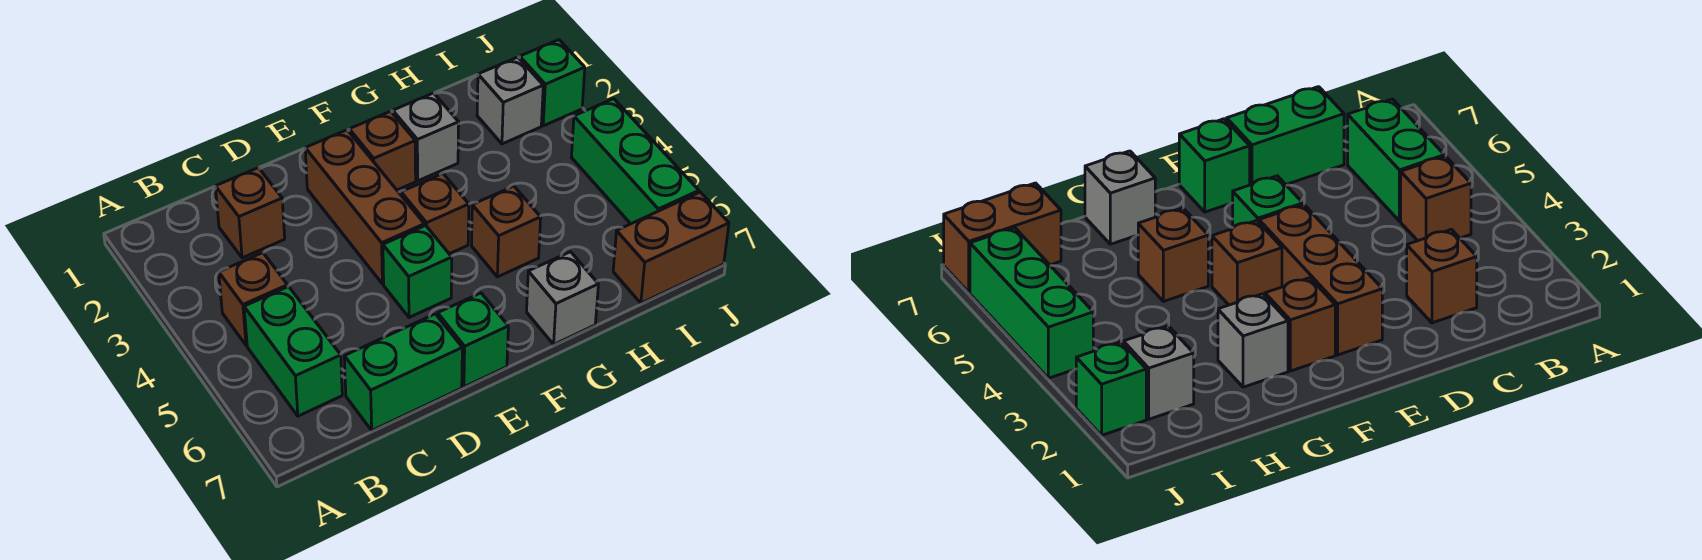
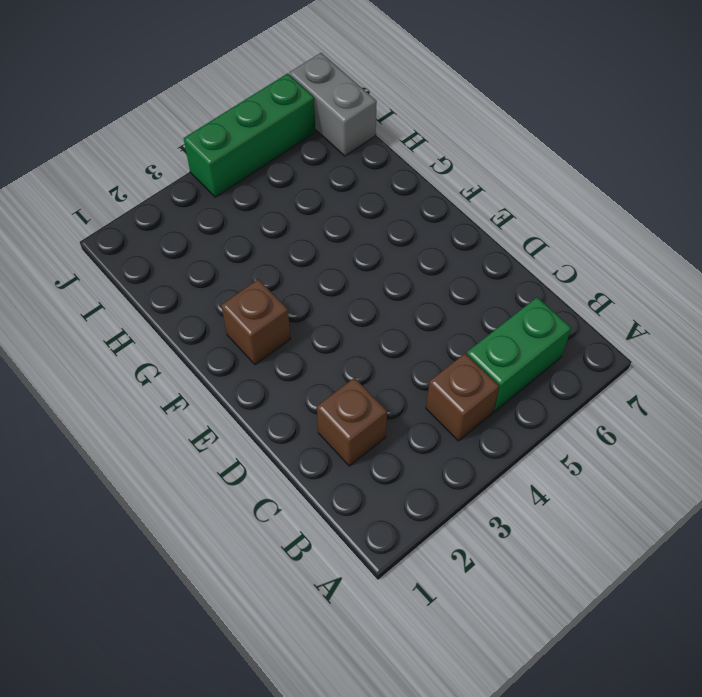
grey brick I7:J7 level 1 -> brown brick I7:J7 level 1
none -> green brick C7:D7 level 1
none -> brown brick E2:E4 level 1
none -> green brick E5 level 1

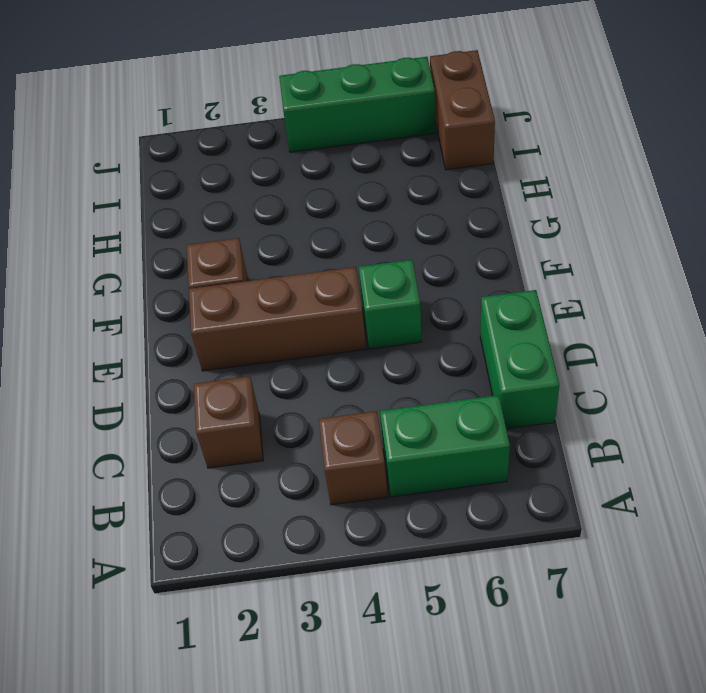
none -> green brick E7 level 1
none -> brown brick F4 level 1
none -> grey brick G2 level 1

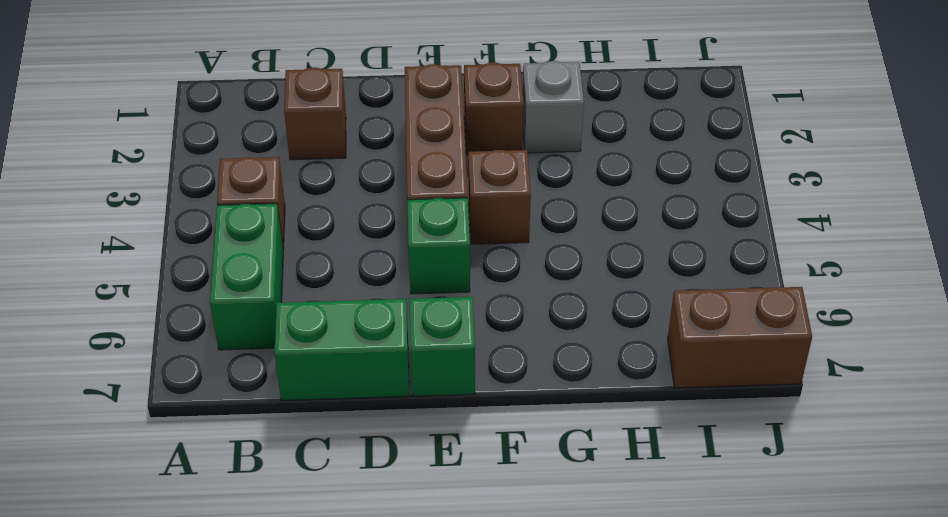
none -> brown brick G5 level 1
none -> grey brick G7 level 1
none -> grey brick I2 level 1

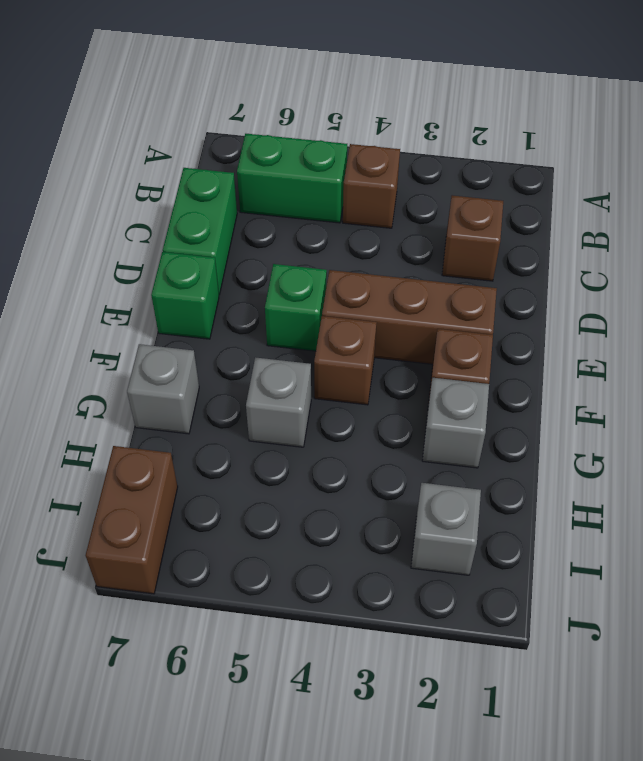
grey brick G5 level 1 -> brown brick G5 level 1
none -> green brick J2 level 1
none -> green brick J4:J6 level 1

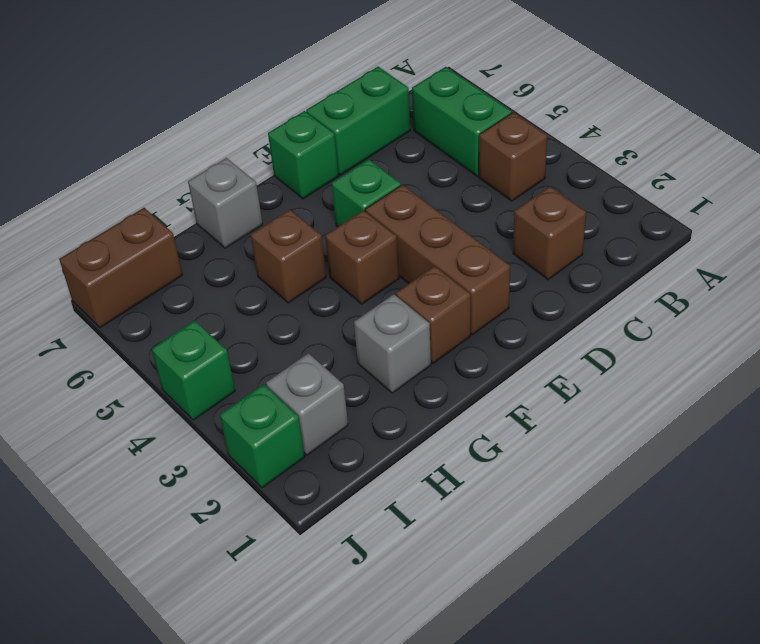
green brick J4 level 1 -> green brick J4:J6 level 1

